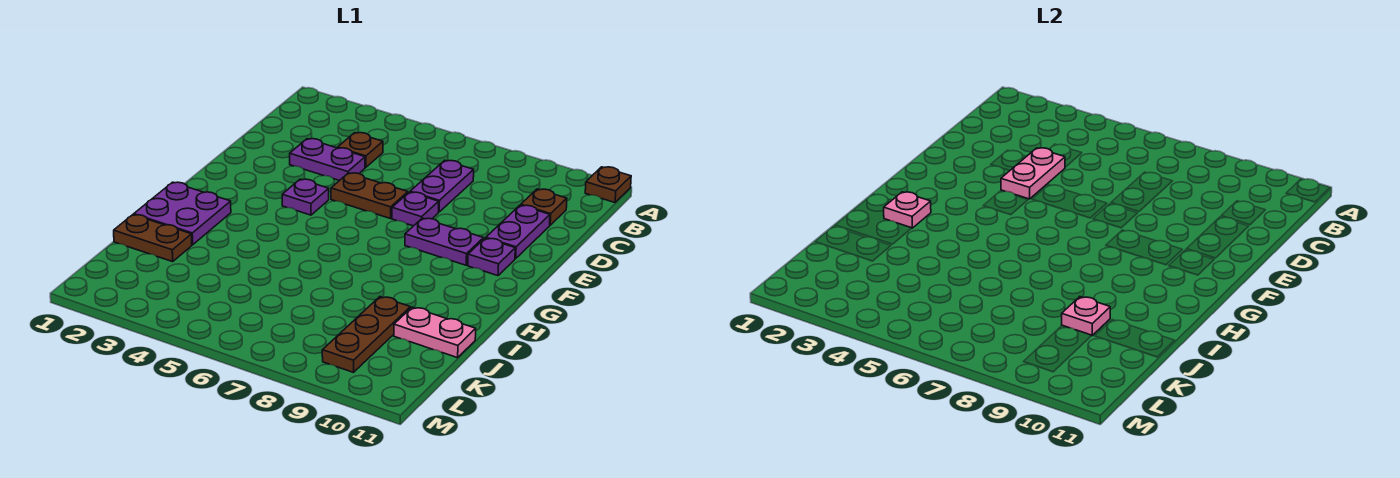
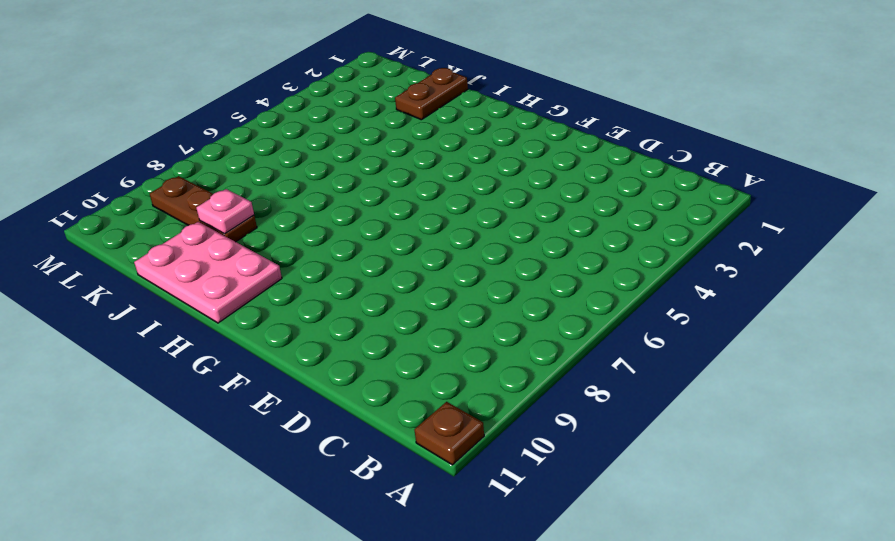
pink plate H10:J11 level 1 -> pink plate J10:J11 level 1
none -> brown plate C4 level 1
none -> purple plate C7:D7 level 1
none -> brown plate C10 level 1

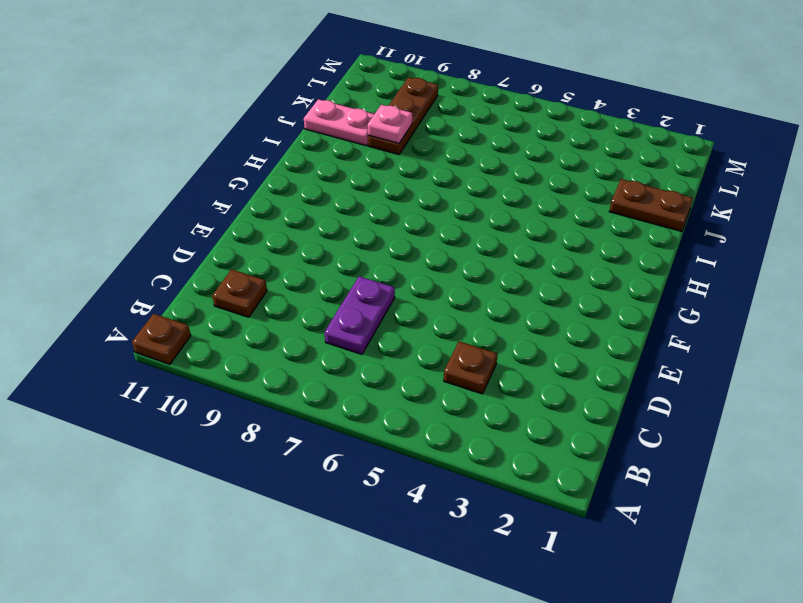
none -> purple plate D3:D4 level 1
none -> purple plate D10:E10 level 1
none -> brown plate E5:E6 level 1

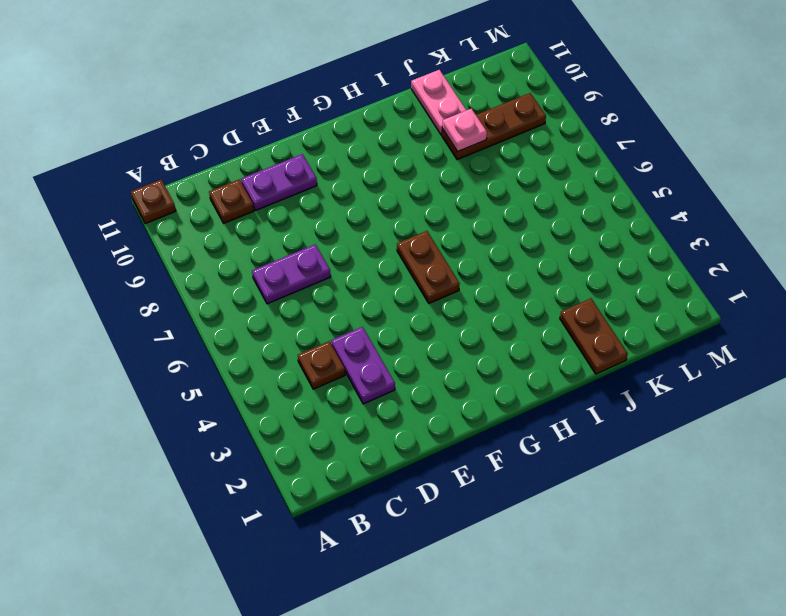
brown plate G5:G6 level 1 -> brown plate E5:E6 level 1
none -> purple plate E7 level 1
none -> purple plate F4 level 1
none -> purple plate F8:F9 level 1

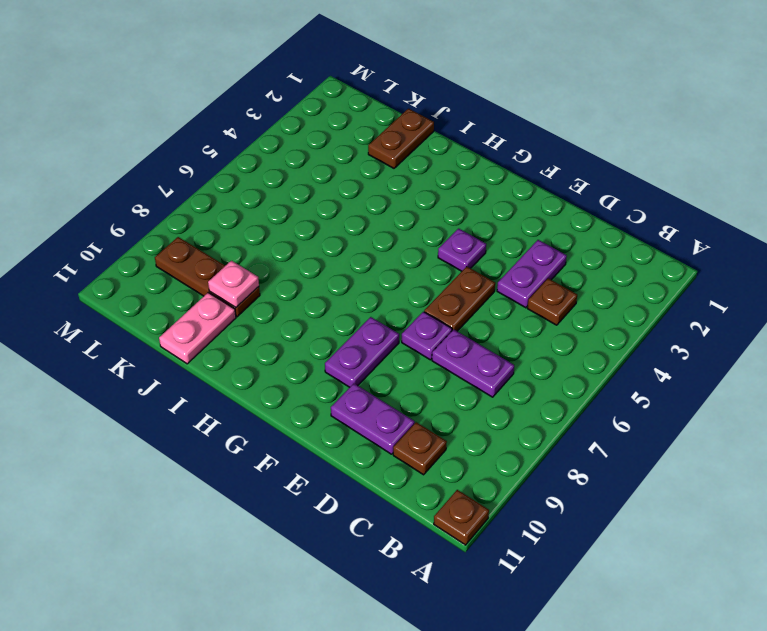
none -> purple plate F10 level 1
none -> purple plate H1:I2 level 1
none -> pink plate D4:E4 level 2

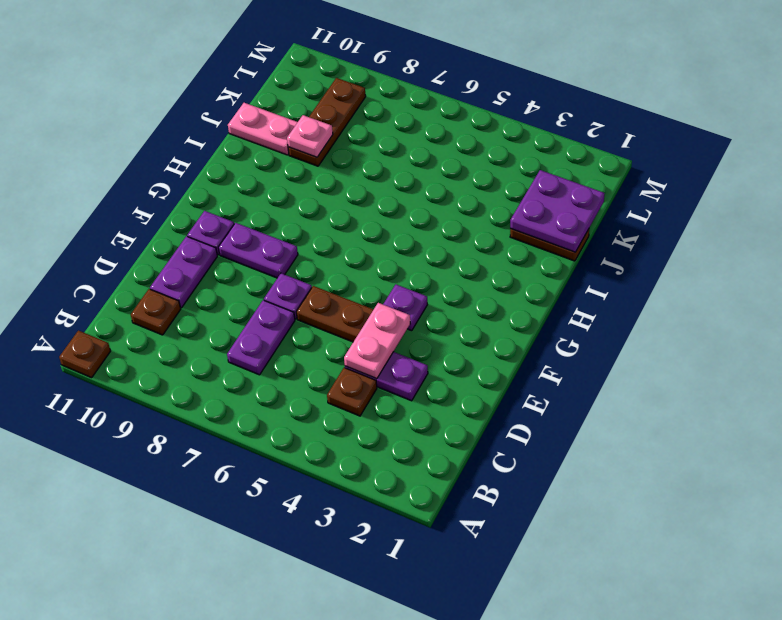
purple plate J1:K2 level 2 -> purple plate H1:I2 level 1
none -> pink plate H2 level 2

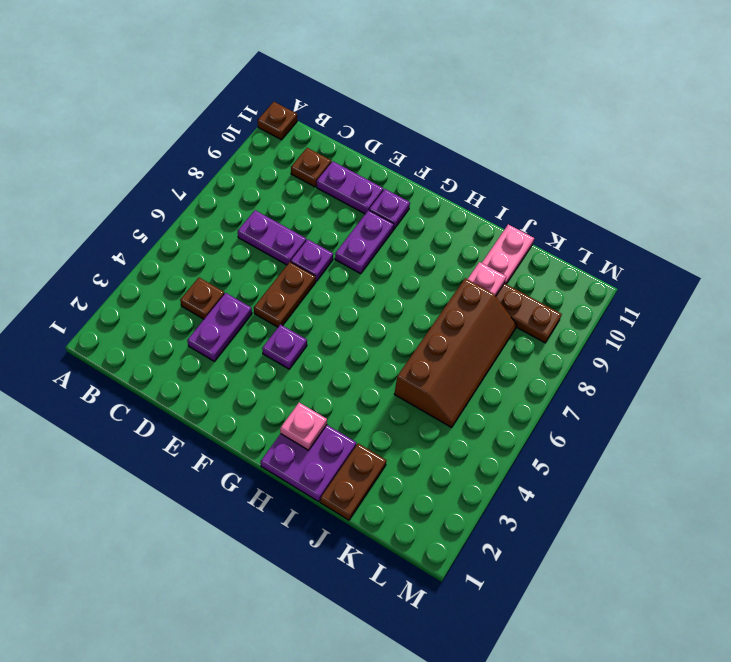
brown slope J5:K8 level 1 top J -> none
none -> pink plate D4:E4 level 2

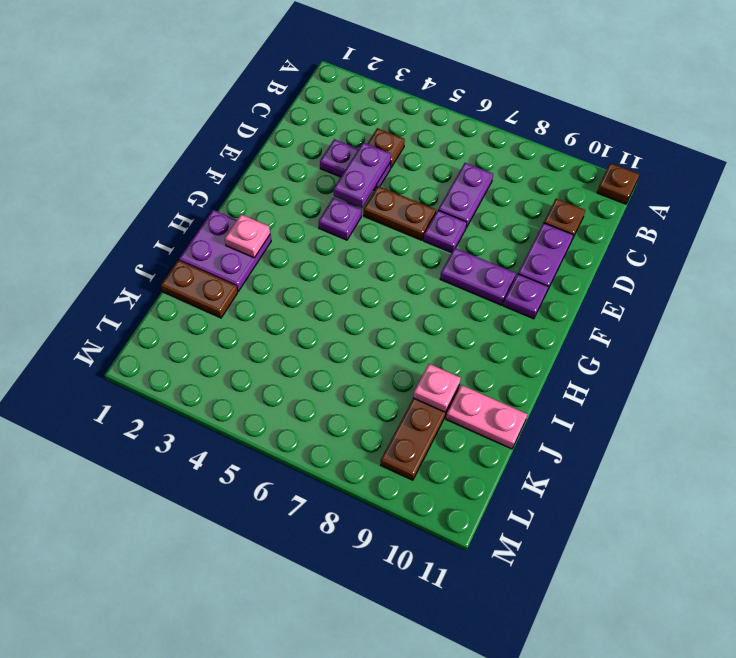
purple plate D4:E4 level 2 -> pink plate D4:E4 level 2

